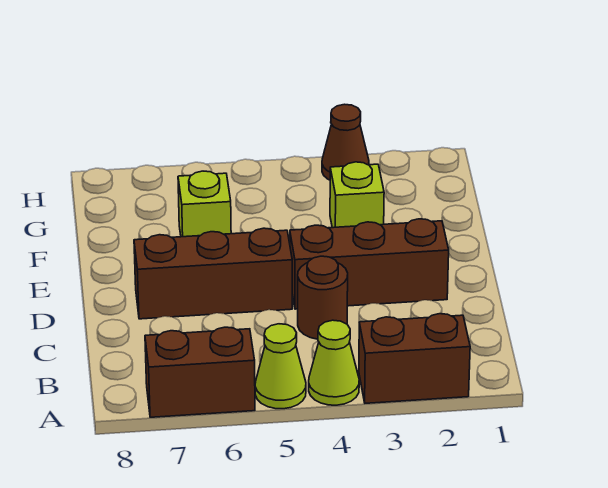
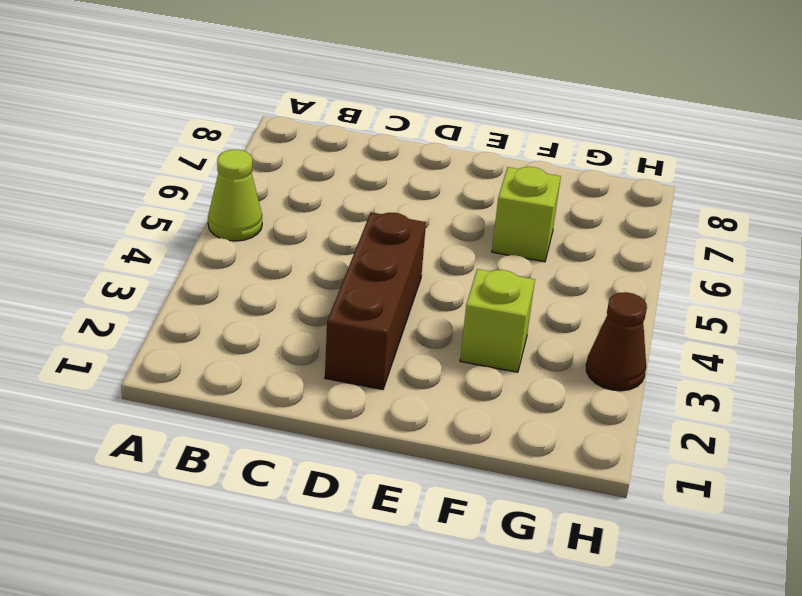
none -> brown brick A2:A3 level 1
none -> lime cone A4 level 1

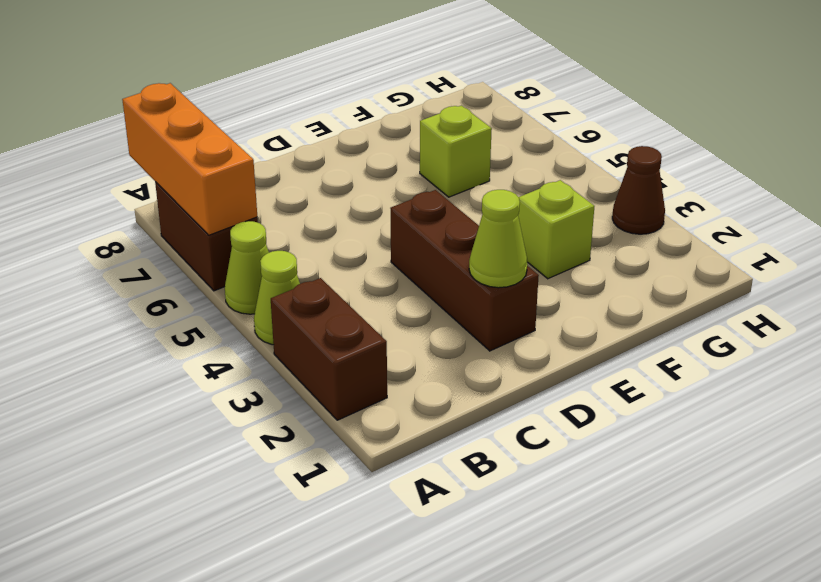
orange brick A6:A8 level 2 -> none
lime cone D2 level 2 -> none
none -> brown round brick C4 level 1
none -> brown brick D5:D7 level 1

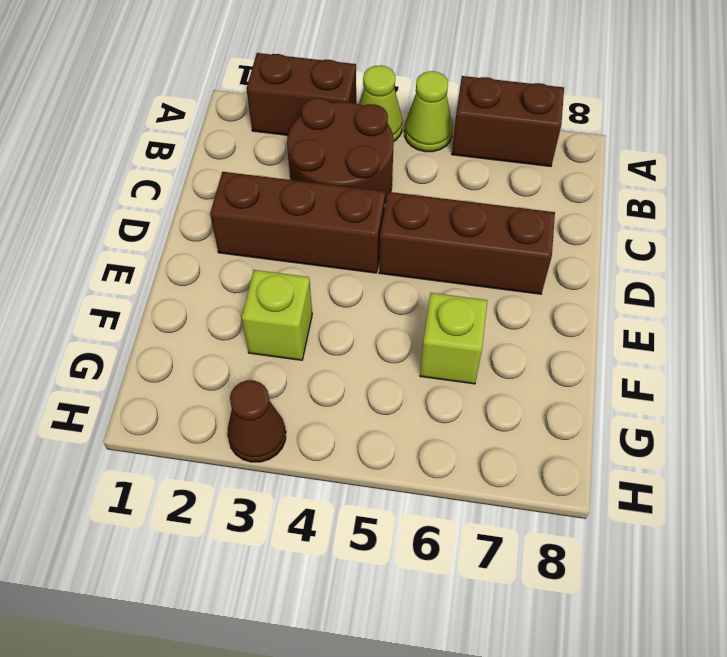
brown round brick B3:C4 level 1 -> brown round brick C4 level 1

